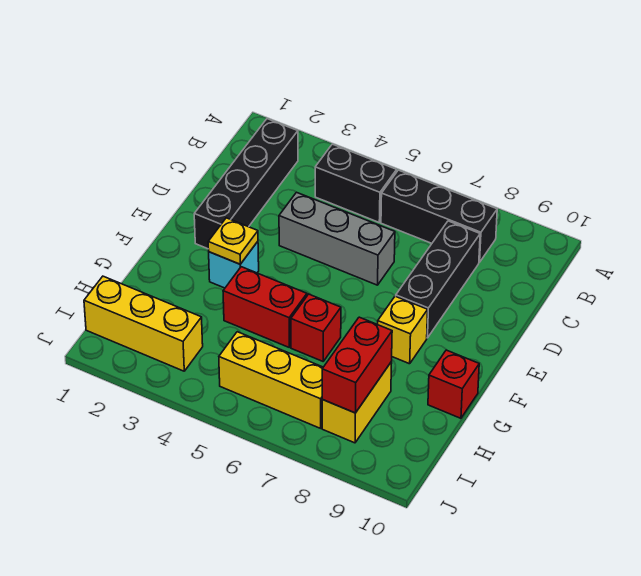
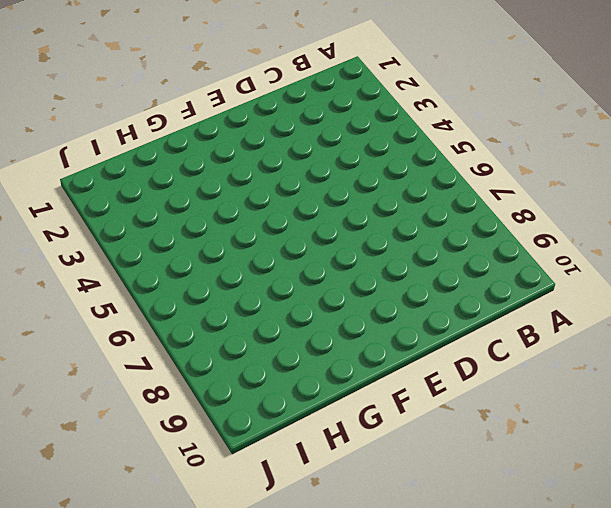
none -> black brick B2:E2 level 1
none -> black brick B4:B5 level 1
none -> black brick B6:B8 level 1

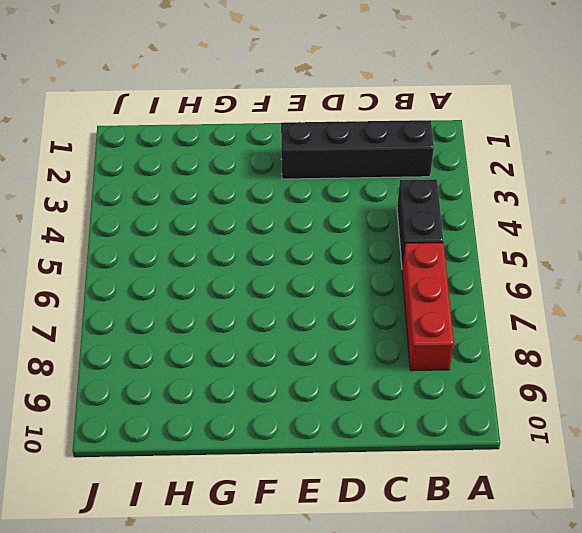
red brick B6:B8 level 1 -> black brick B6:B8 level 1
none -> black brick C8:E8 level 1
none -> grey brick D4:D6 level 1
none -> cyan brick F3 level 1

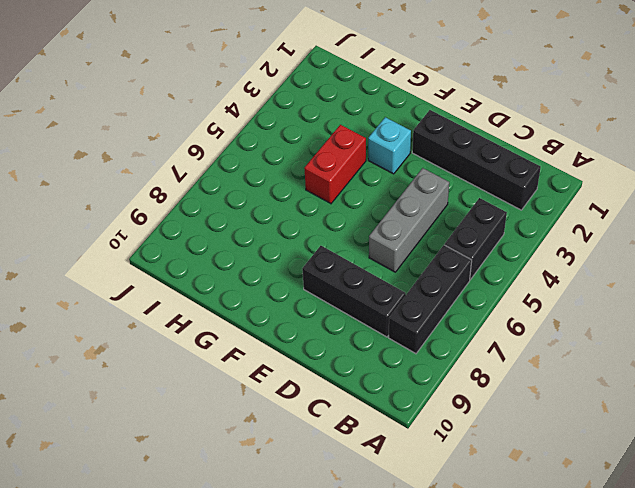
none -> yellow brick F8 level 1
none -> red brick G6 level 1
none -> red brick G10 level 1

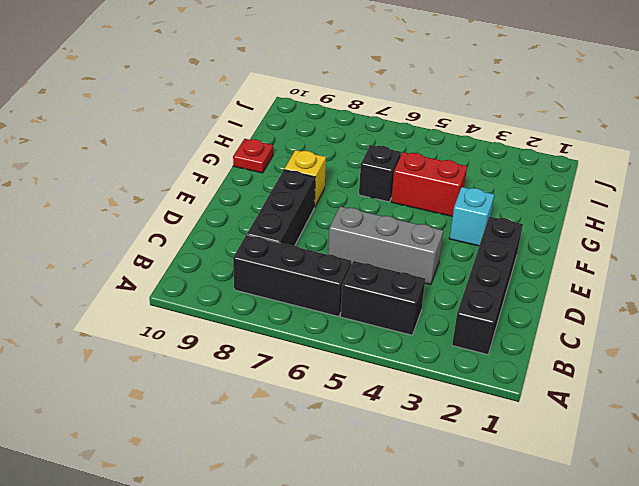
black brick G6 level 1 -> red brick G6 level 1
red plate G10 level 1 -> red brick G10 level 1
none -> yellow brick H8:I8 level 1
none -> yellow brick I1:I3 level 1
none -> yellow brick I5:I7 level 1

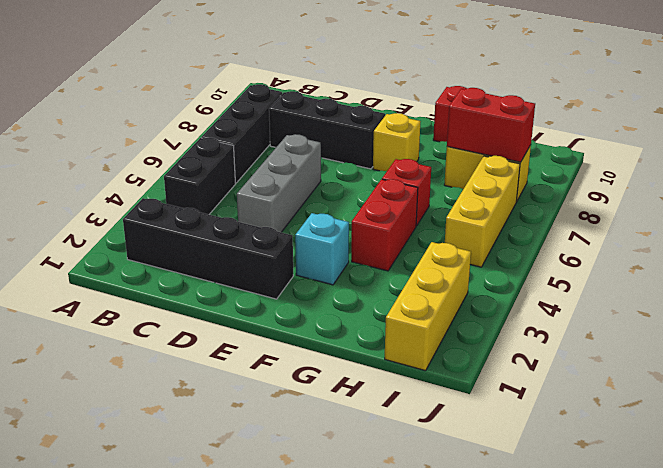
none -> yellow plate F3 level 2

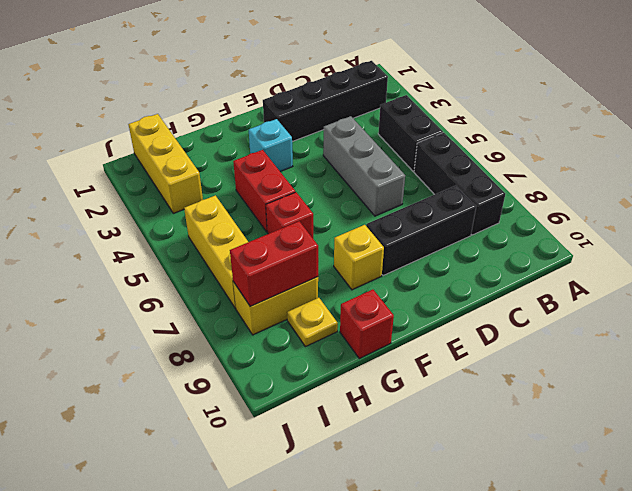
yellow plate H9 level 1 -> yellow plate F3 level 2

